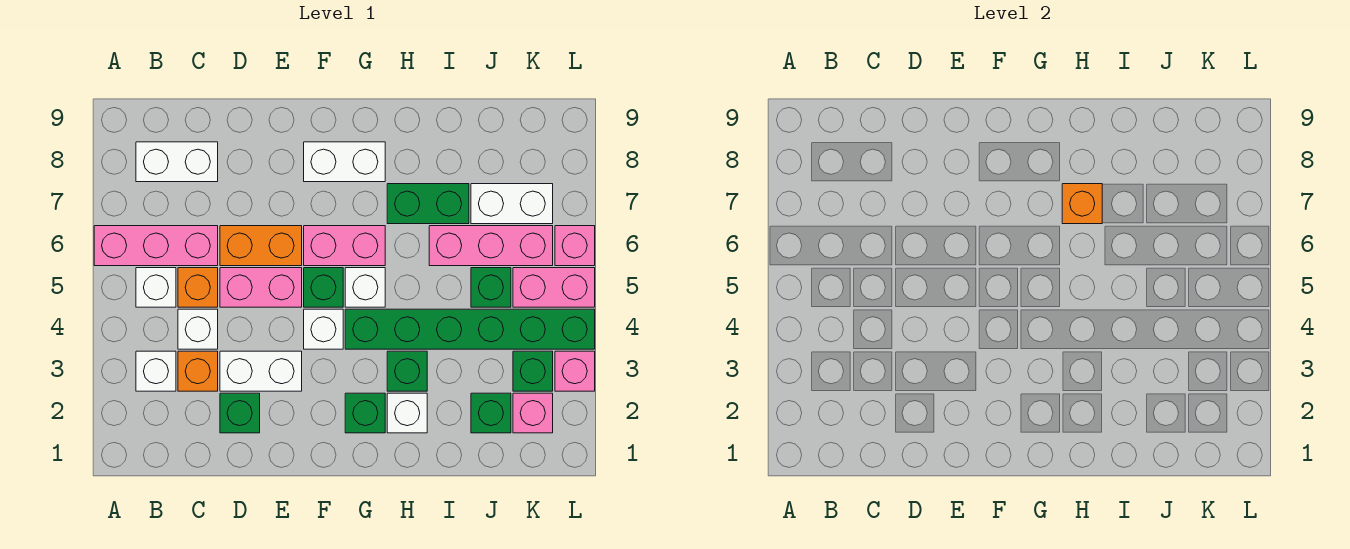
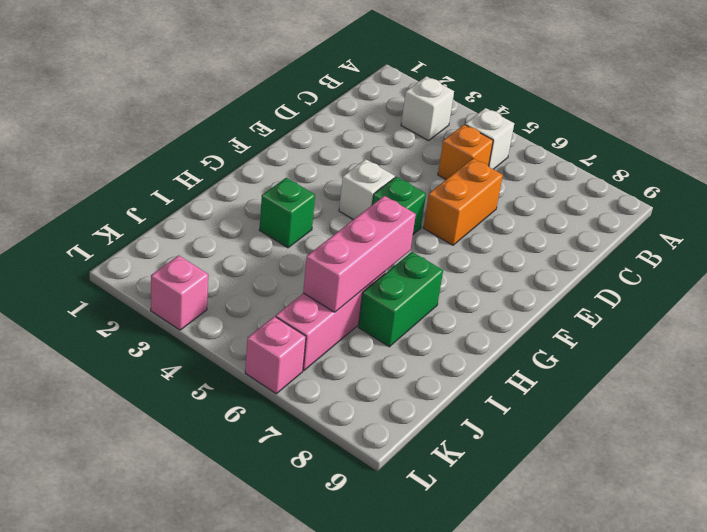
pink brick H6:J6 level 2 -> pink brick A6:C6 level 1
none -> white brick B8:C8 level 1
none -> orange brick C3 level 1
none -> white brick C4 level 1
none -> green brick D2 level 1

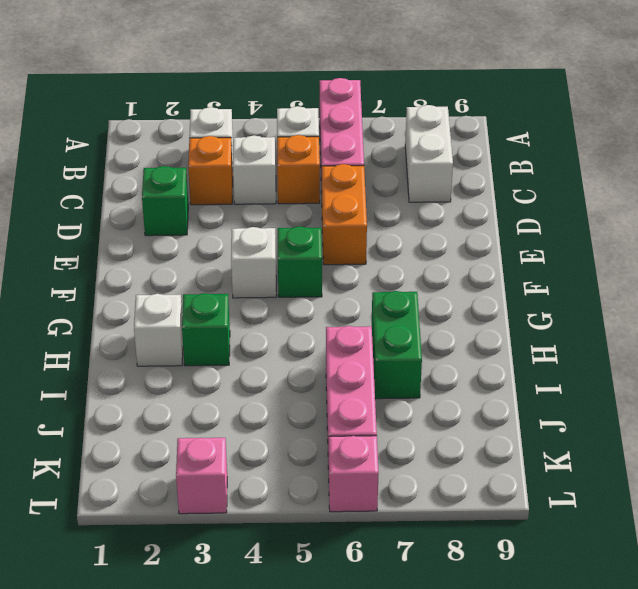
none -> white brick D3:E3 level 1
none -> pink brick D5:E5 level 1
none -> pink brick F6:G6 level 1
none -> white brick F8:G8 level 1

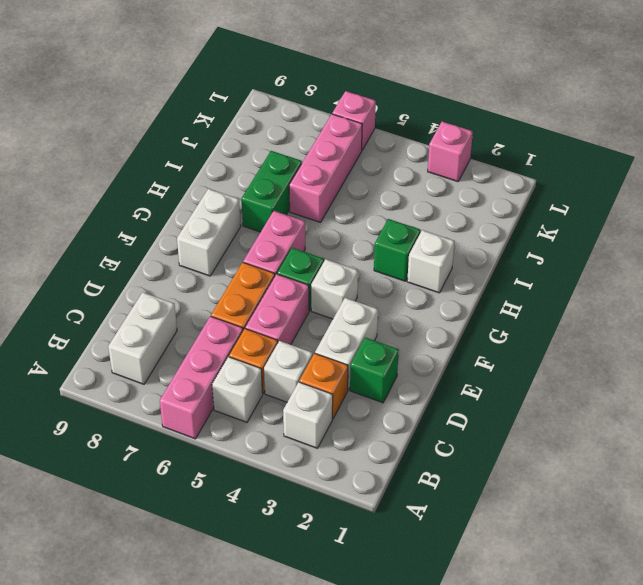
none -> green brick G2 level 1
none -> green brick G4:L4 level 1
none -> white brick G5 level 1
none -> green brick J2 level 1

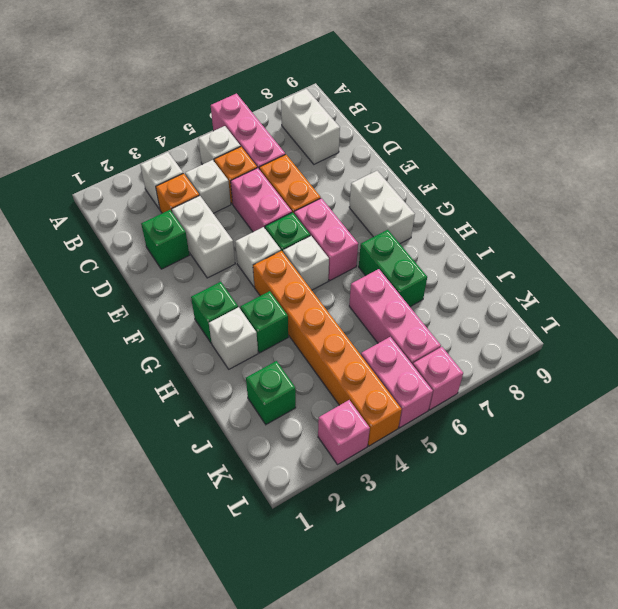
orange brick G4:L4 level 1 -> green brick G4:L4 level 1
none -> green brick J5 level 1
none -> white brick J7:K7 level 1
none -> pink brick K2 level 1
none -> green brick K3 level 1

